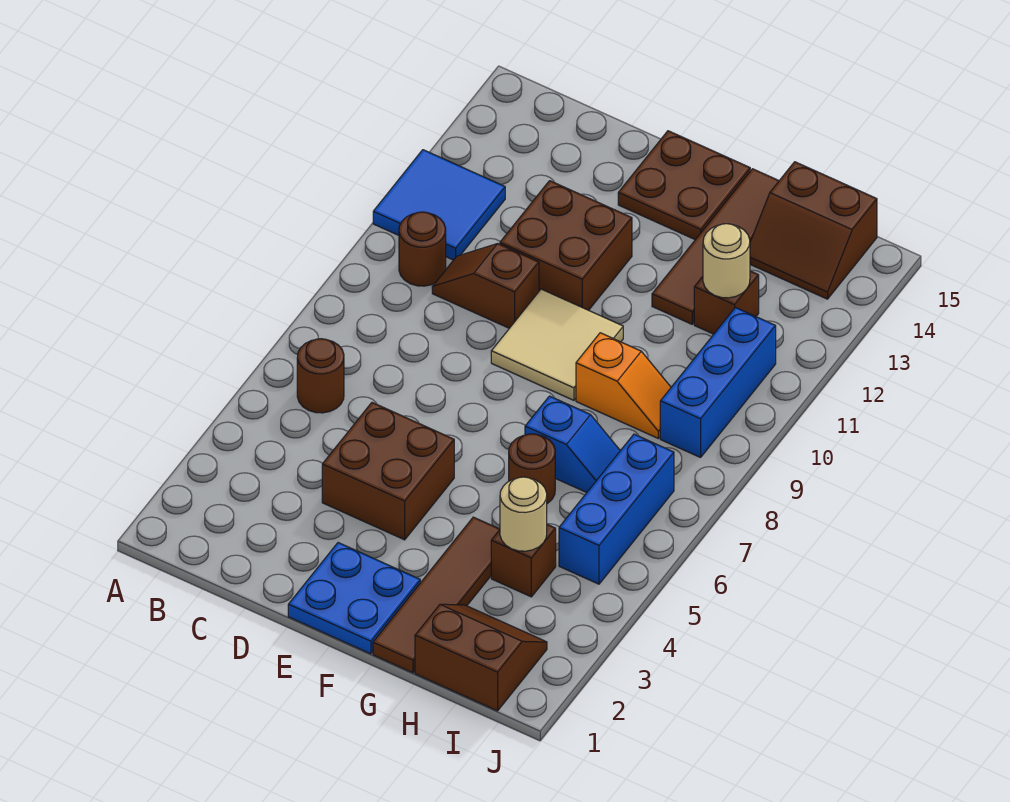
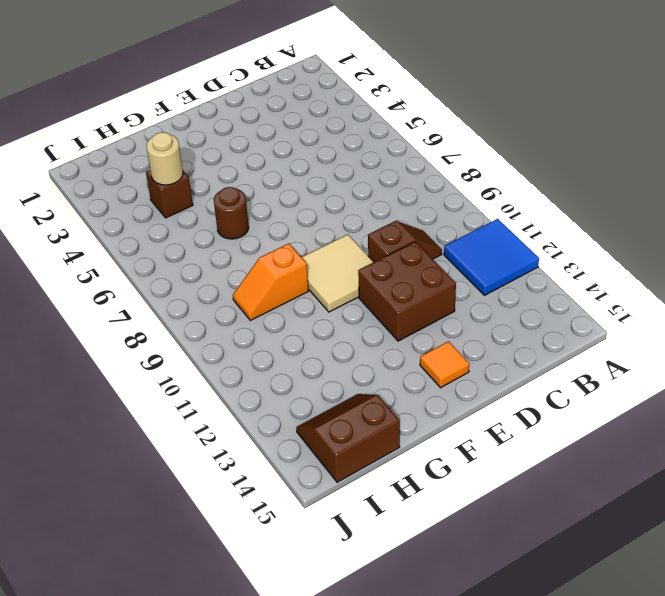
orange tile E14 level 1 -> brown plate E14:F15 level 1
none -> brown round brick B6 level 1
none -> brown round brick B10 level 1
none -> brown brick D4:E5 level 1

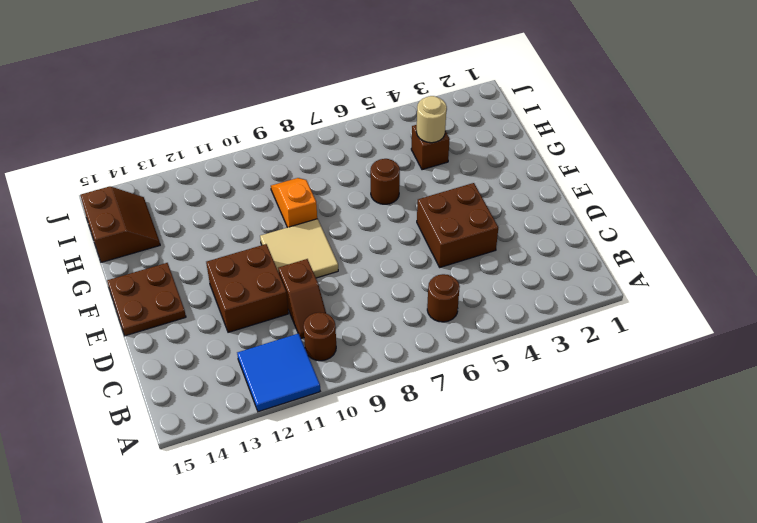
none -> blue plate E1:F2 level 1
none -> brown tile G1:G4 level 1
none -> blue slope G7:H7 level 1 top G

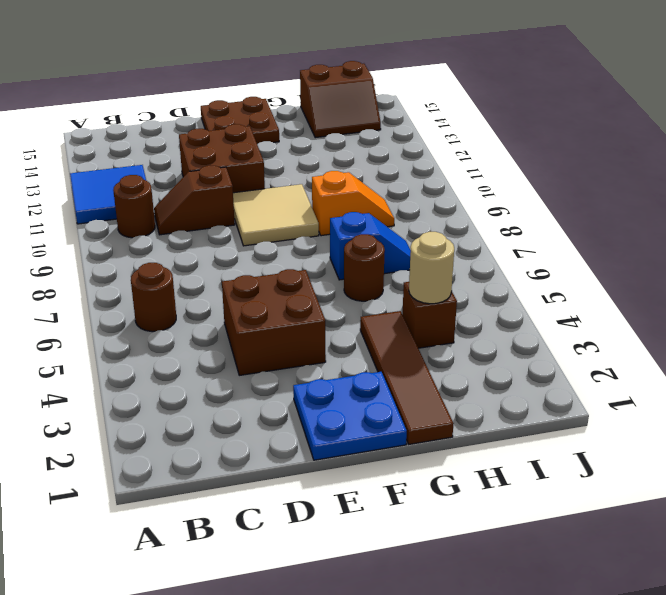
none -> brown tile G12:G15 level 1
none -> brown slope H1:I2 level 1 top 1
none -> brown brick H12 level 1

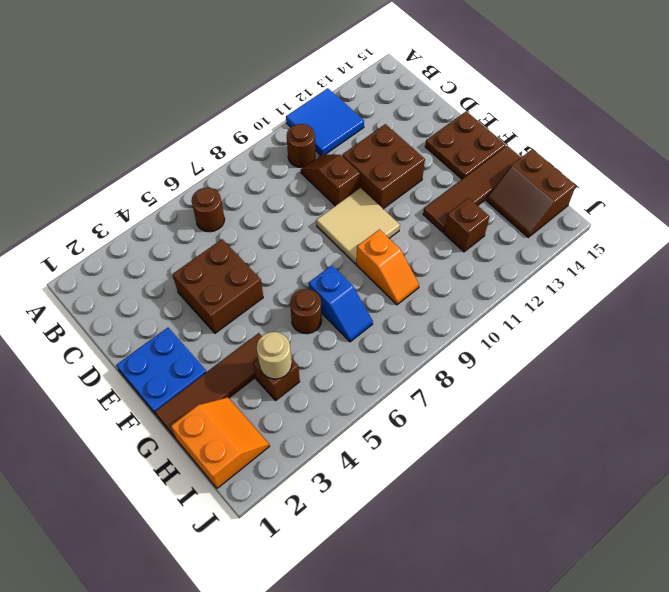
orange slope H1:I2 level 1 top 1 -> brown slope H1:I2 level 1 top 1
none -> blue brick I5:I7 level 1
none -> blue brick I9:I11 level 1
none -> tan round brick H12 level 2

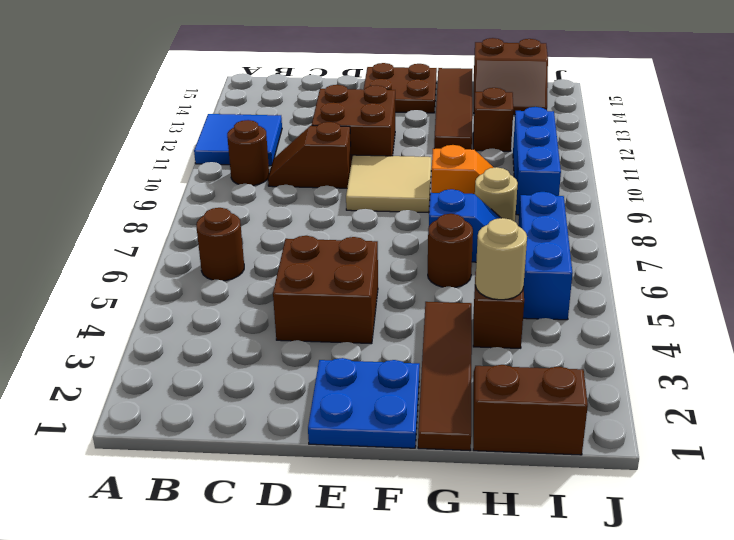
tan round brick H8 level 1 -> tan round brick H12 level 2

